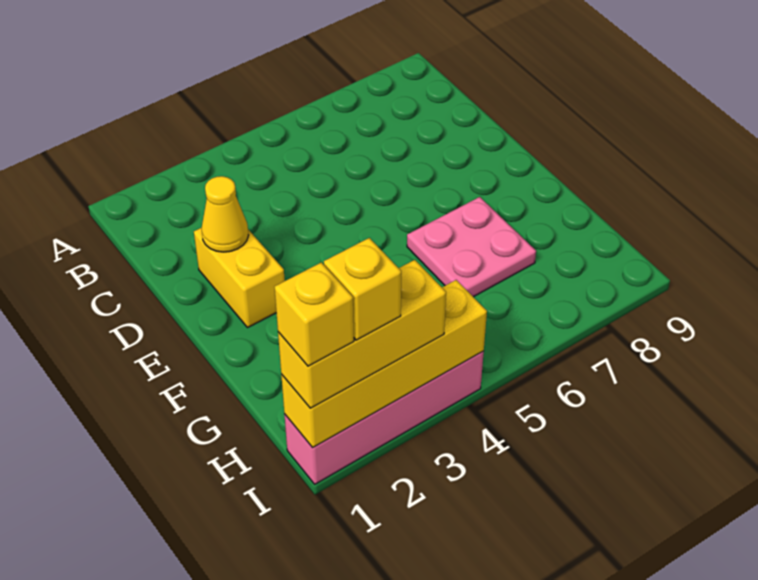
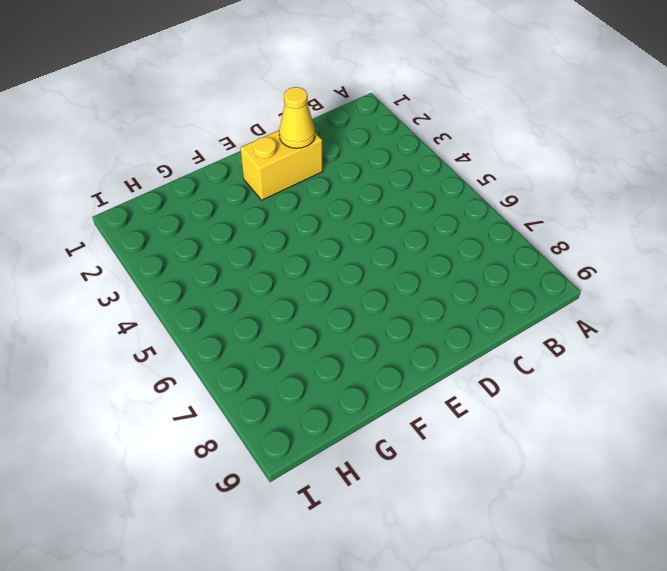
none -> pink plate F6:G7 level 1
none -> pink brick I1:I4 level 1

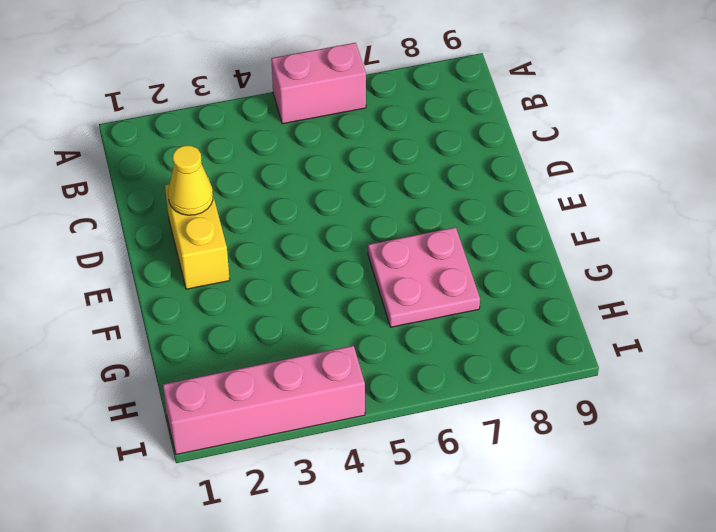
pink brick A5:A6 level 1 -> none
none -> yellow brick I1:I4 level 2
none -> yellow brick I1:I3 level 3

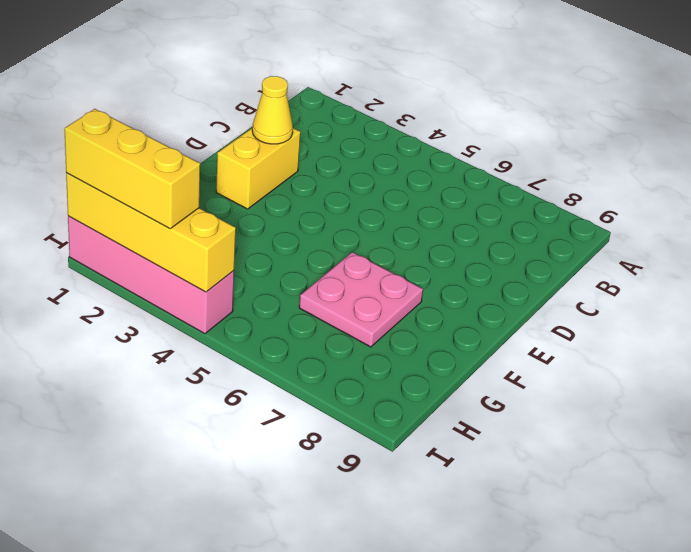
none -> yellow brick I1 level 4
none -> yellow brick I2 level 4

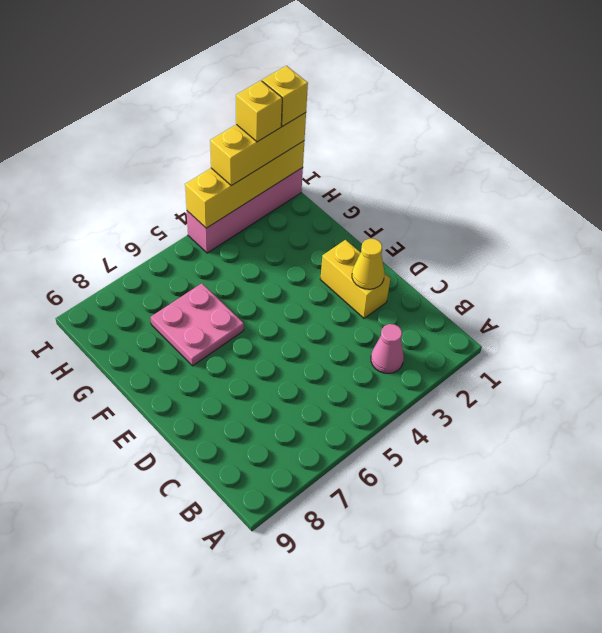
pink cone B3 level 1 -> none

